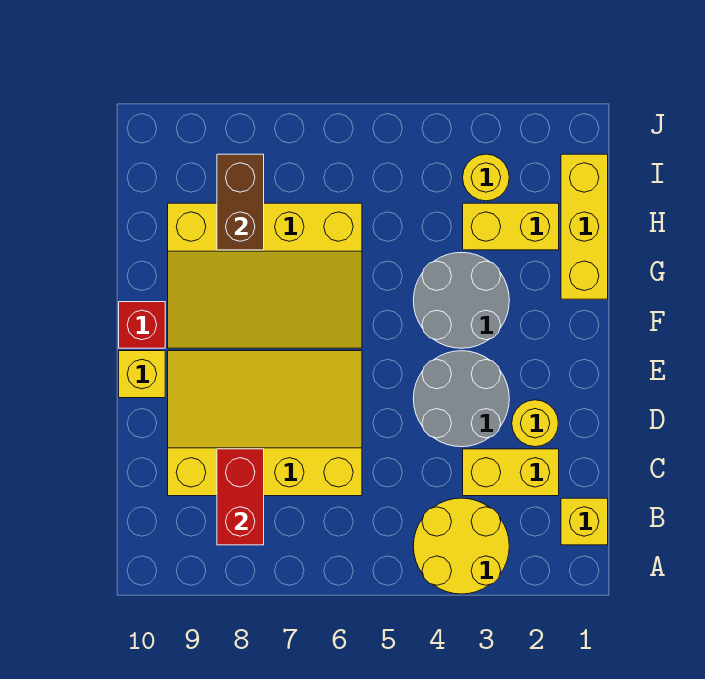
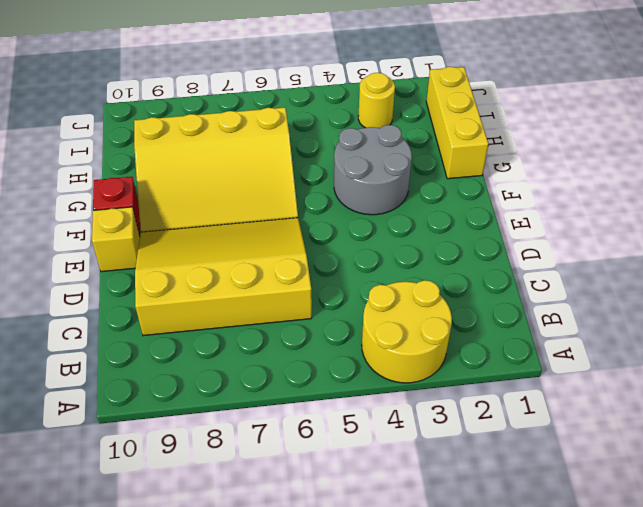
none -> yellow brick B1 level 1
none -> yellow brick C2:C3 level 1
none -> yellow round brick D2 level 1

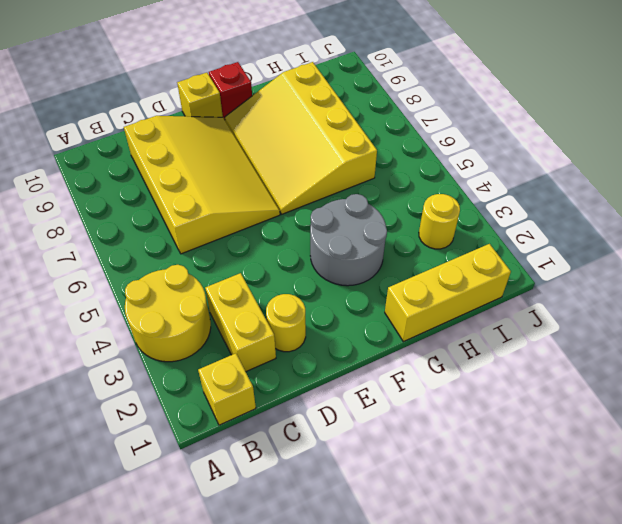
none -> grey round brick D3:E4 level 1
none -> yellow brick H2:H3 level 1
none -> red brick B8:C8 level 2

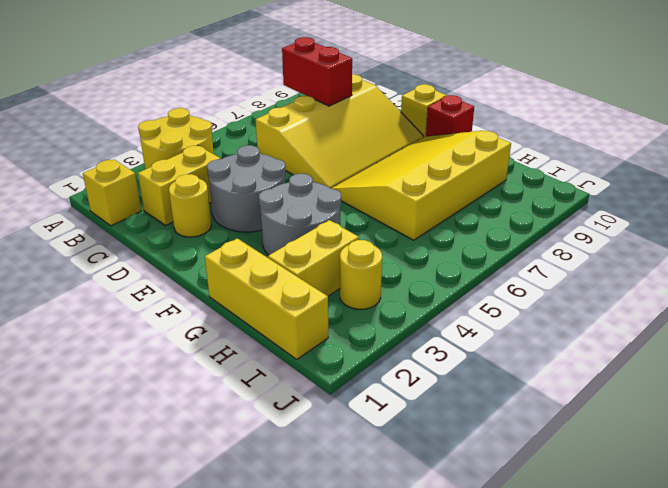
none -> brown brick H8:I8 level 2

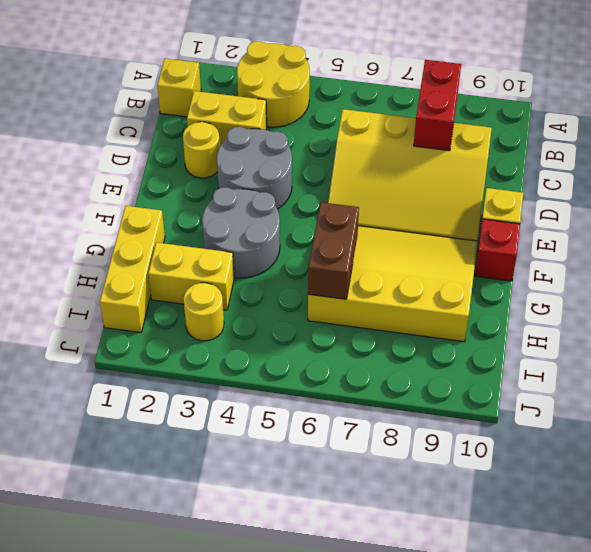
brown brick G6:H6 level 2 -> brown brick H8:I8 level 2

